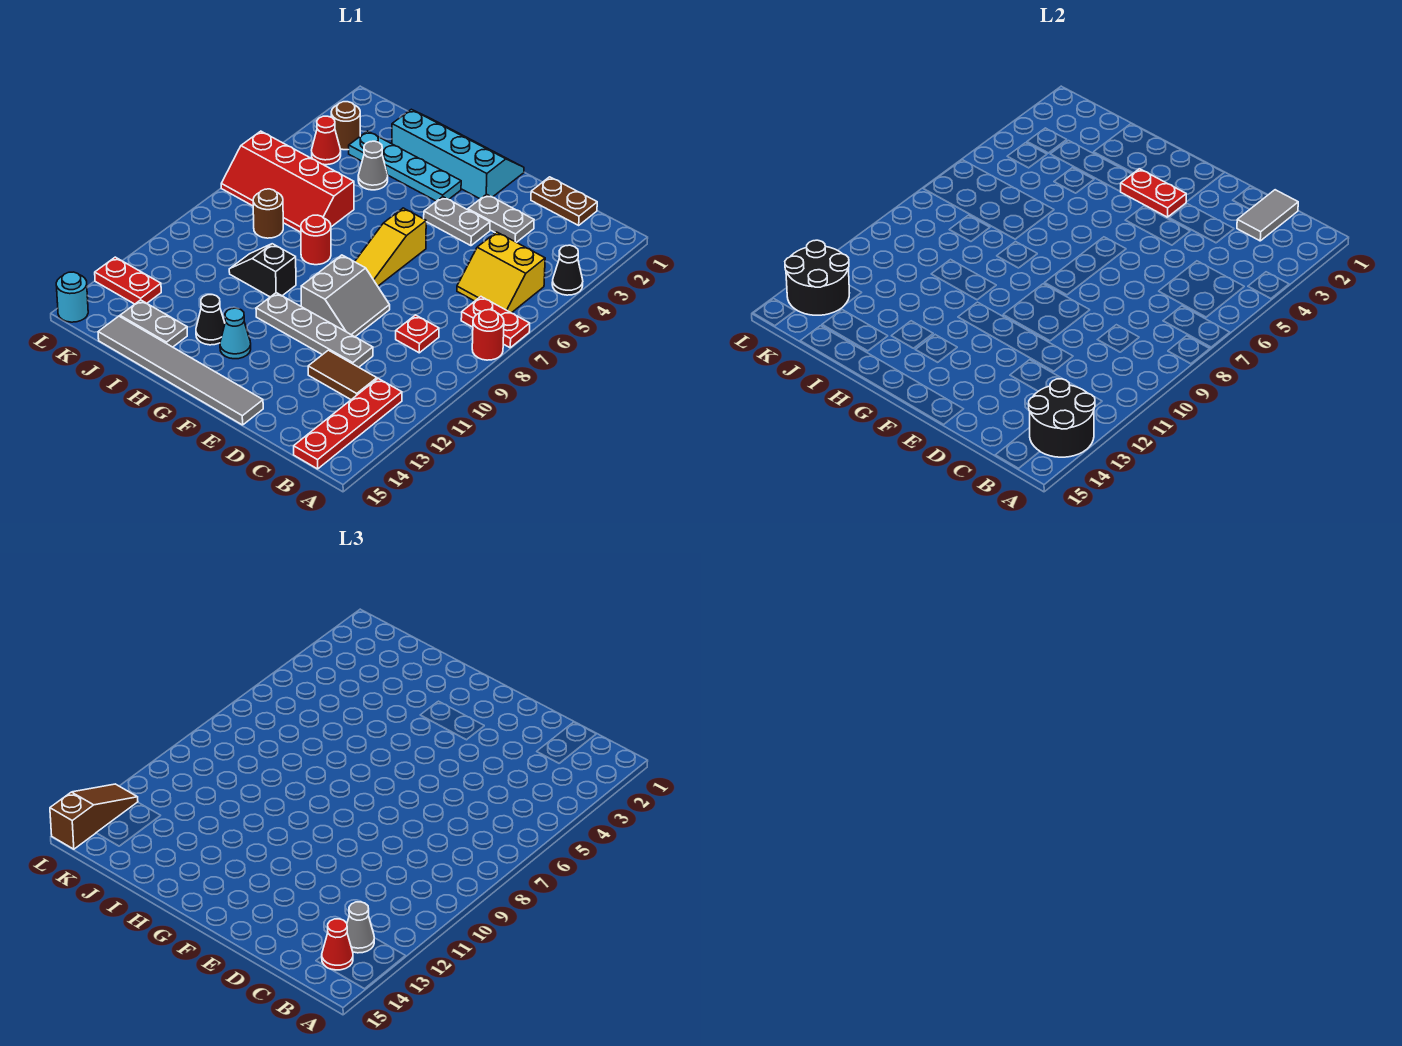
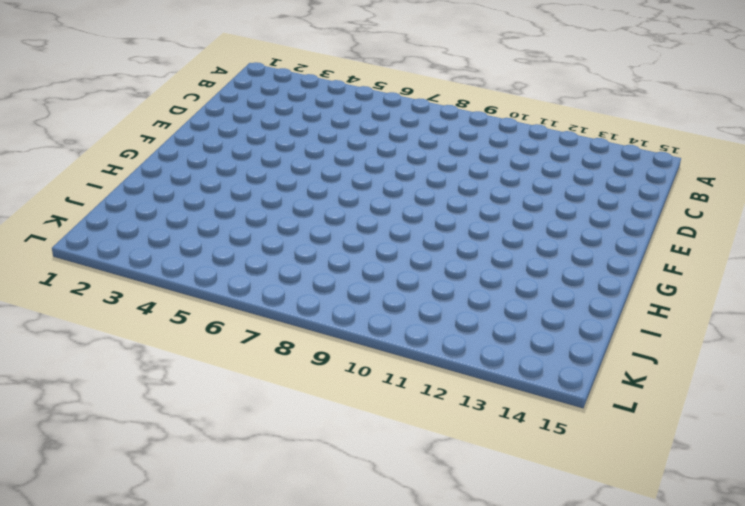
none -> black cone A4 level 1
none -> red plate A7:B7 level 1
none -> red round brick A8 level 1
none -> yellow slope B5:C6 level 1 top 5

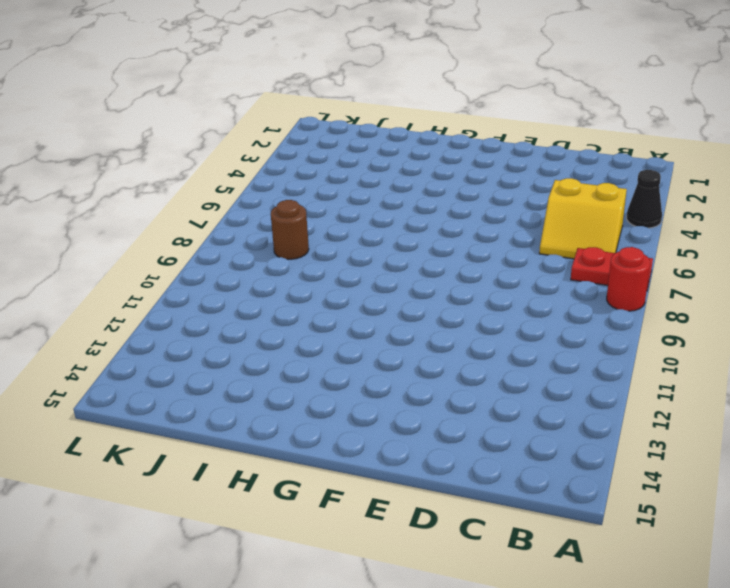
none -> red plate B12:B15 level 1
none -> brown plate C1:D1 level 1
none -> red plate C9 level 1
none -> brown tile C12:D12 level 1

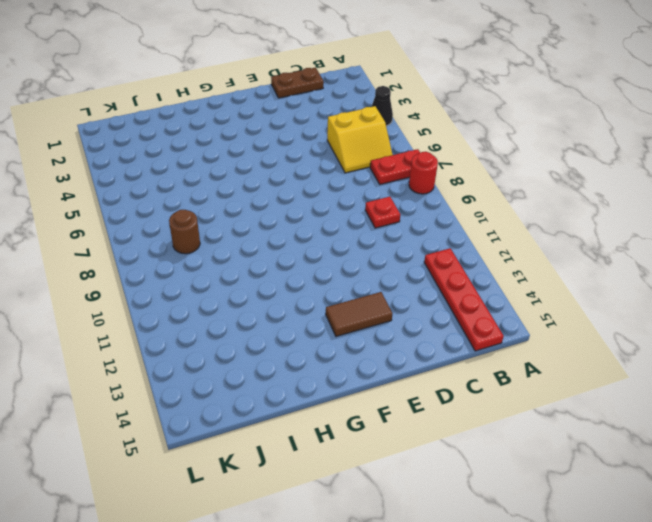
brown tile E13:F13 level 1 -> brown tile C12:D12 level 1
none -> grey plate D3:E3 level 1
none -> grey plate D11:G11 level 1
none -> grey plate E4:F4 level 1
none -> grey slope E9:F10 level 1 top F

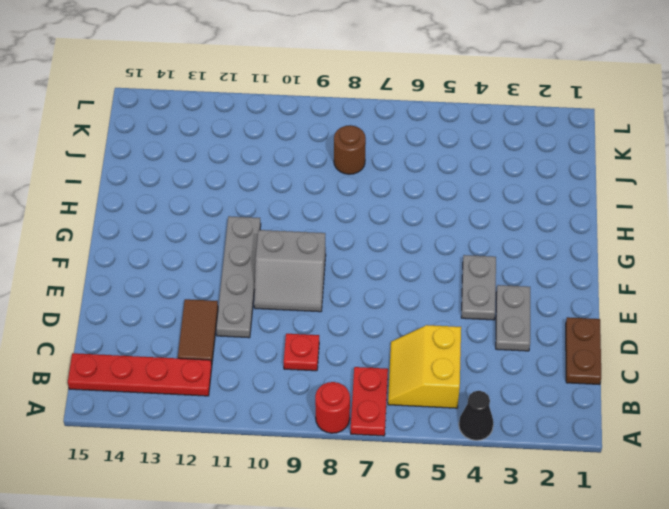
none -> grey tile E15:J15 level 1
none -> cyan slope F1:I2 level 1 top 2
none -> yellow slope F6:F8 level 1 top 6
none -> cyan plate G3:J3 level 1

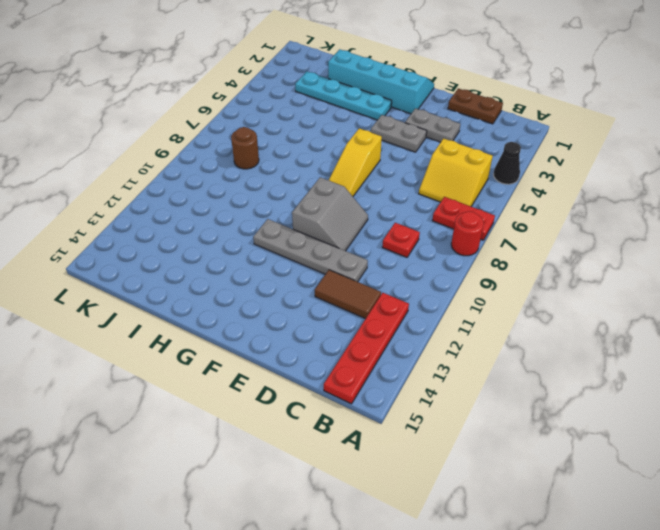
none -> grey tile E15:J15 level 1
none -> cyan cone G13 level 1
none -> red round brick H8 level 1
none -> black slope H10:I10 level 1 top H

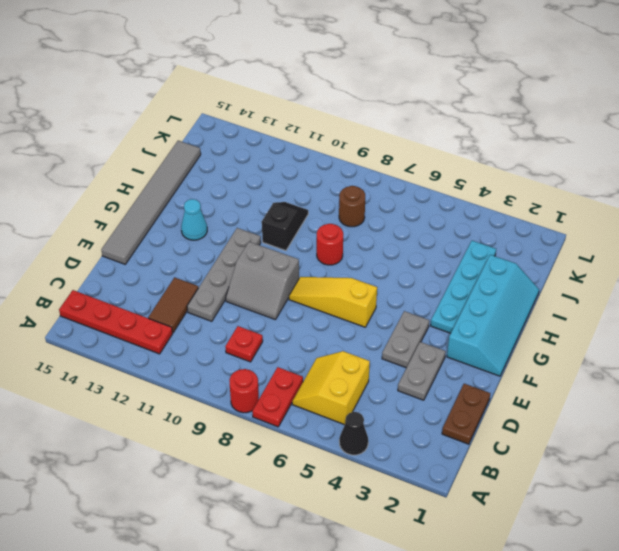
none -> black cone H13 level 1
none -> grey cone I4 level 1
none -> red slope I6:L7 level 1 top 6
none -> grey plate I14:J14 level 1

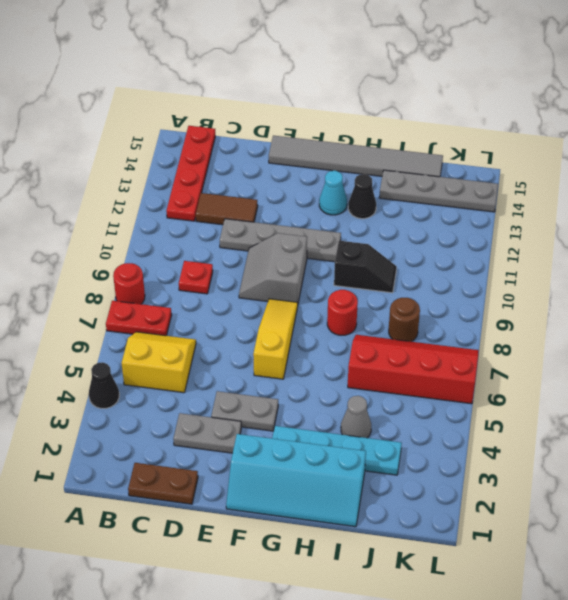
grey plate I14:L14 level 1 -> grey plate I14:J14 level 1
none -> brown round brick K3 level 1
none -> red cone K4 level 1
none -> red plate K13:L13 level 1
none -> cyan round brick L15 level 1

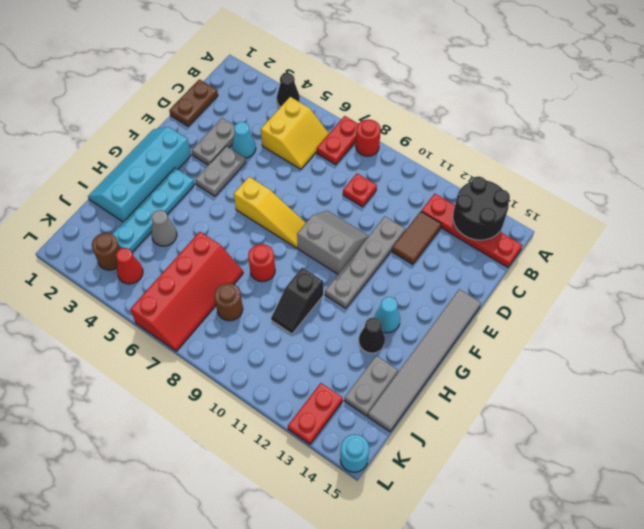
cyan cone D4 level 1 -> none
none -> grey tile C1:C2 level 2
none -> red plate F3:G3 level 2
none -> black round brick K13:L14 level 2
none -> grey cone B13 level 3

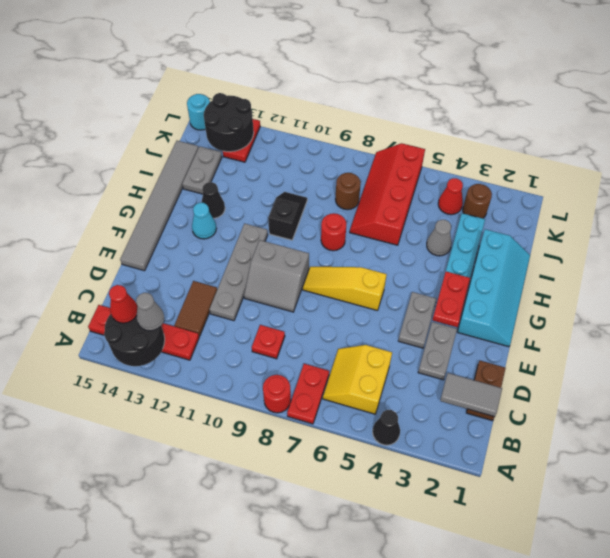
none -> brown slope L13:L15 level 3 top 15

